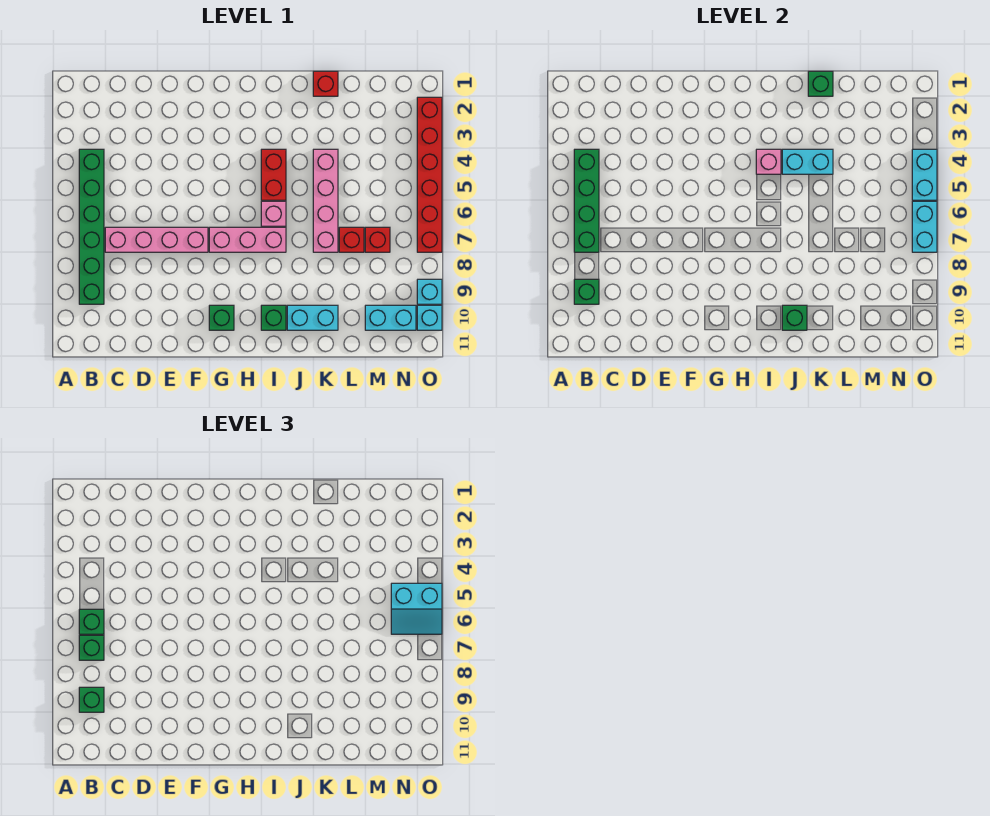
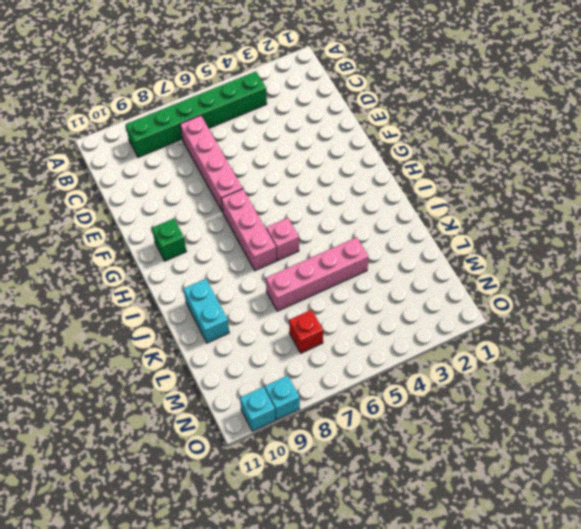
none -> red brick I4:I5 level 1
none -> green brick I10 level 1
none -> red brick K1 level 1

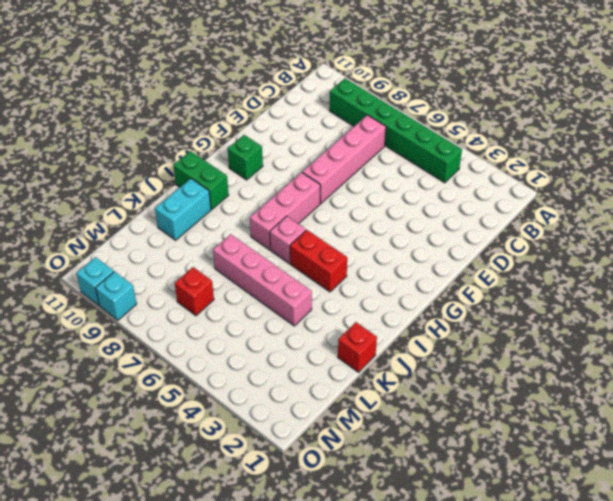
green brick I10:I11 level 1 -> green brick I10 level 1
none -> red brick L7 level 1
none -> cyan brick M10:N10 level 1
none -> red brick O2:O7 level 1

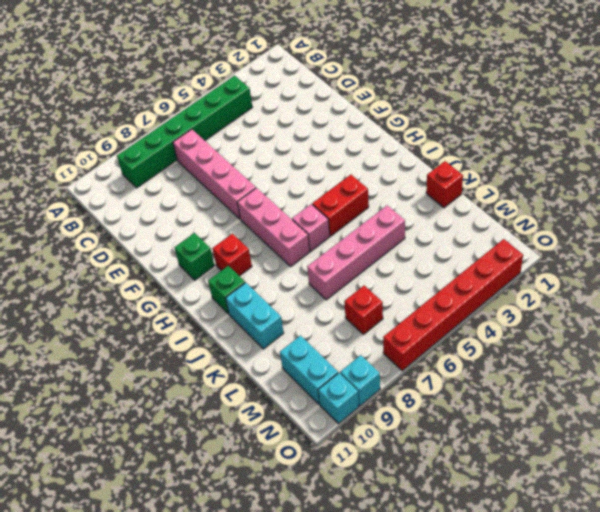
red brick H9 level 1 -> red brick L7 level 1
none -> green brick B4:B7 level 2
none -> green brick B9 level 2
none -> pink brick I4 level 2

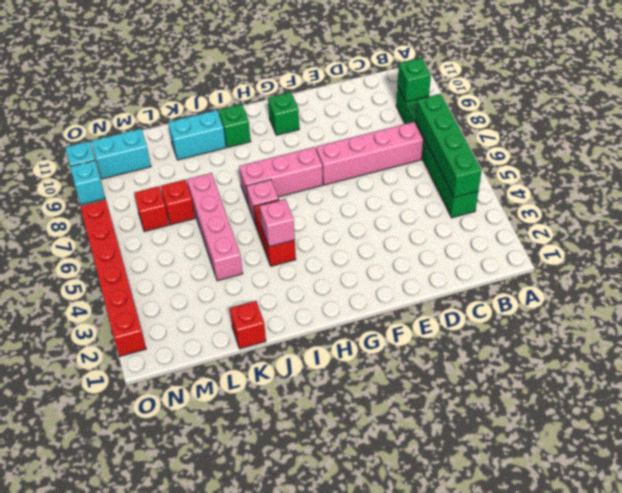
none -> cyan brick J4:K4 level 2
none -> green brick J10 level 2
none -> green brick K1 level 2

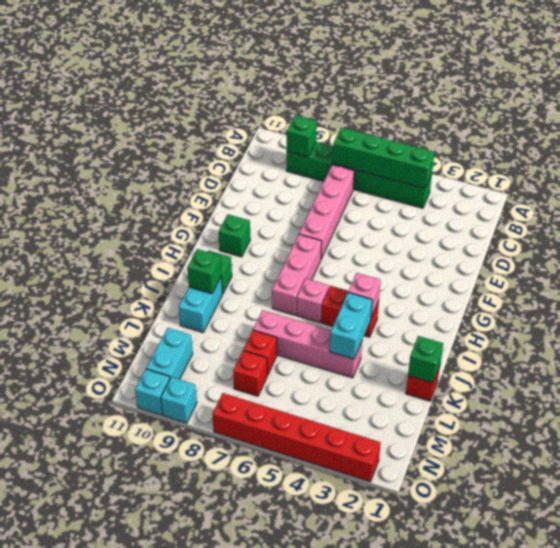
none -> cyan brick O4:O5 level 2
none -> cyan brick O6:O7 level 2
none -> green brick B6 level 3

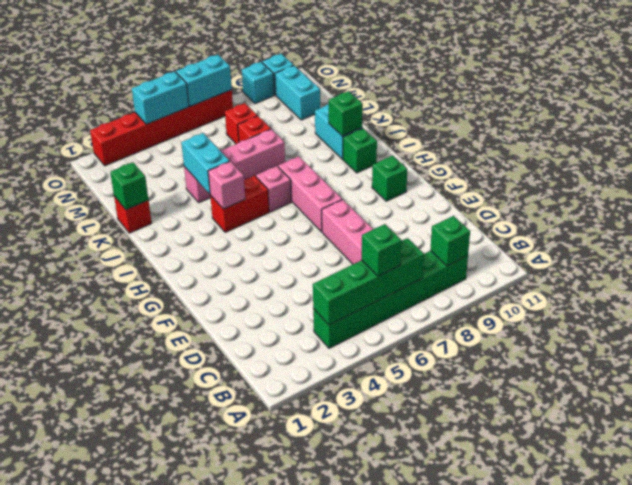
none -> green brick B7 level 3
none -> green brick B9 level 3
none -> cyan slope N5:O6 level 3 top 5

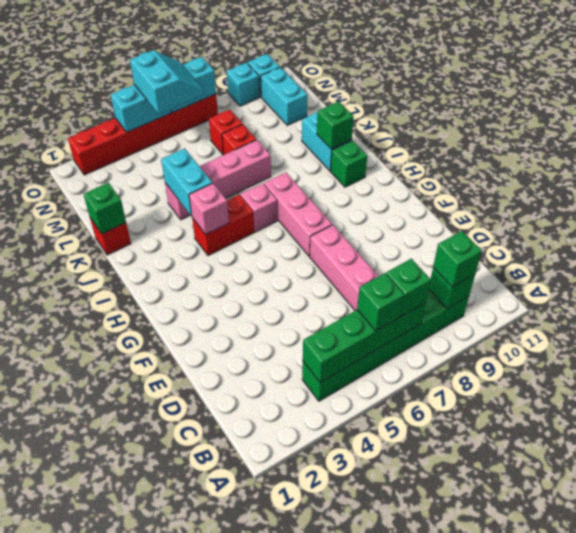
none -> green brick G10 level 1

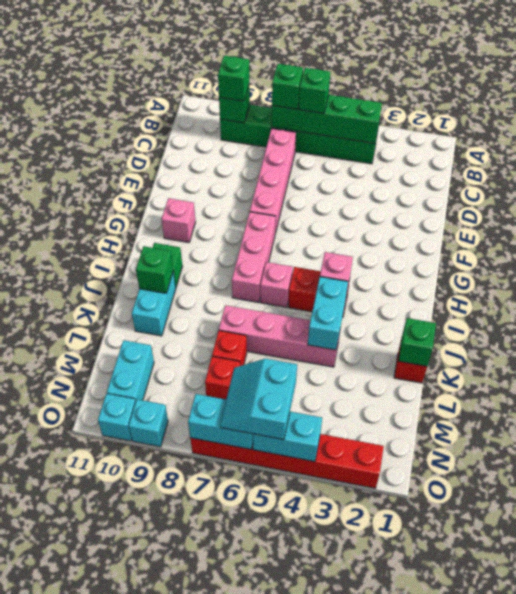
pink brick G10 level 1 -> green brick G10 level 1

